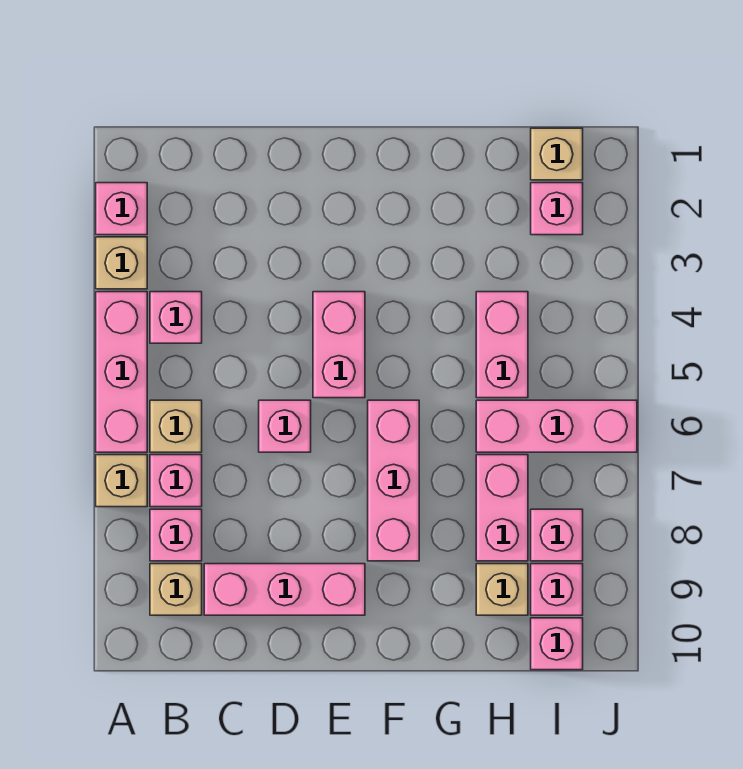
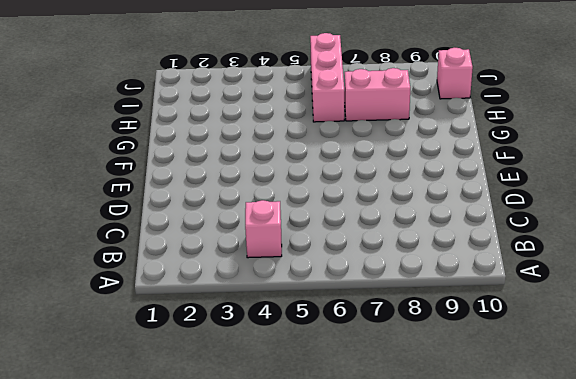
none -> pink brick A2 level 1
none -> tan brick A3 level 1
none -> pink brick A4:A6 level 1

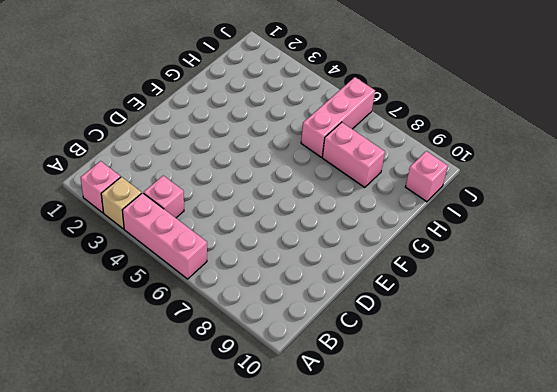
none -> tan brick A7 level 1
none -> tan brick B6 level 1
none -> pink brick B7 level 1

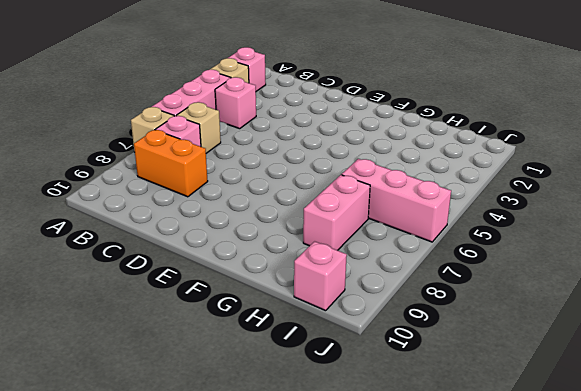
orange brick B8:C8 level 1 -> pink brick B8 level 1
none -> tan brick B9 level 1
none -> pink brick C9:E9 level 1
none -> pink brick D6 level 1

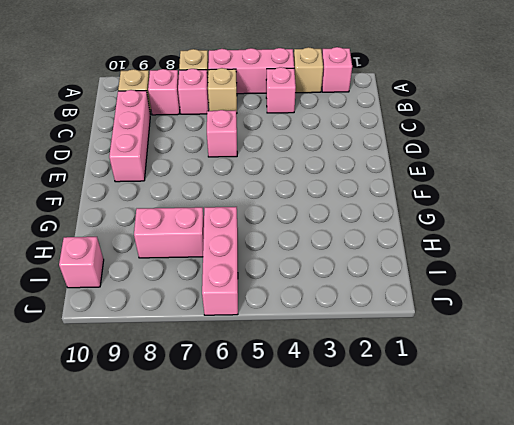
none -> pink brick E4:E5 level 1
none -> pink brick F6:F8 level 1
none -> pink brick H4:H5 level 1

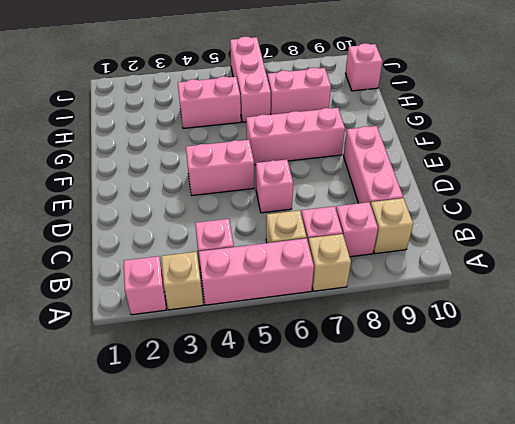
none -> tan brick H9 level 1
none -> tan brick I1 level 1
none -> pink brick I2 level 1

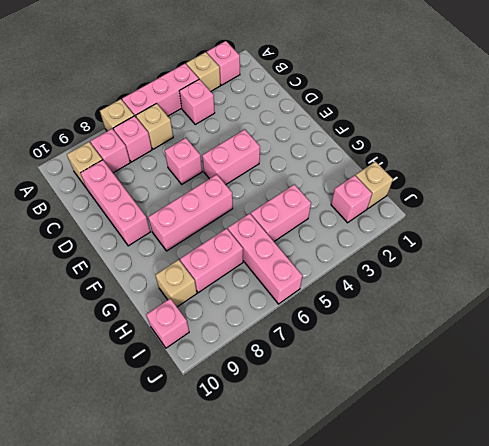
none -> pink brick I8 level 1
none -> pink brick I9 level 1

